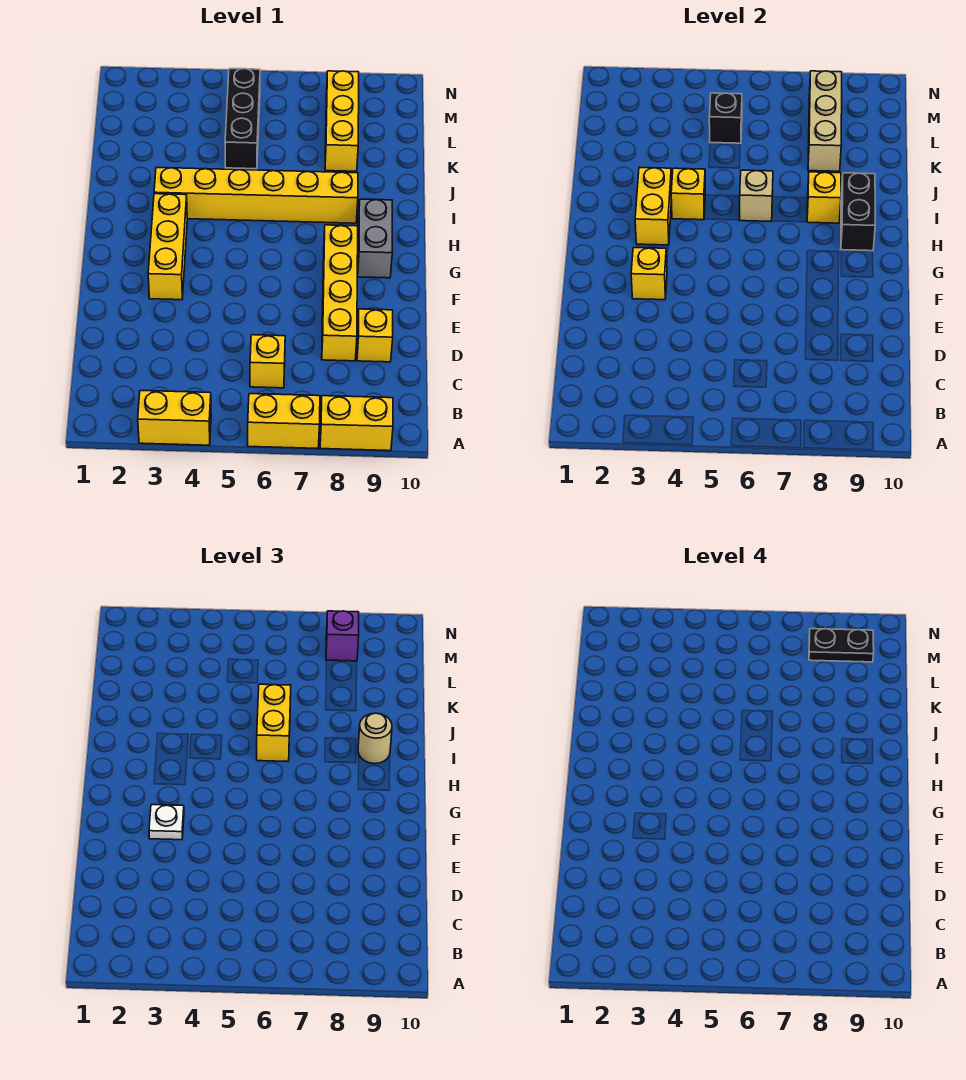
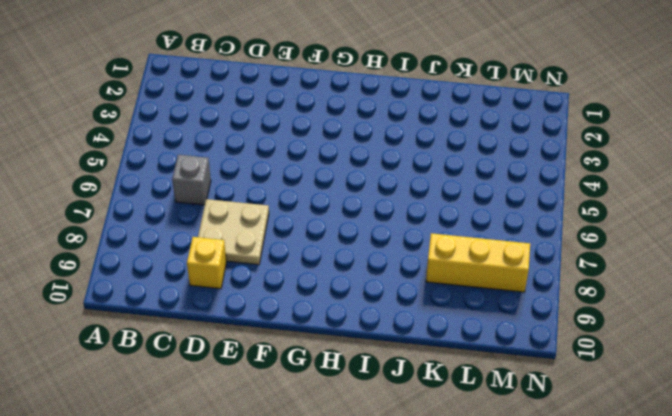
grey brick C6 level 1 -> yellow brick C6 level 1
tan plate D7:E8 level 1 -> yellow brick D8:G8 level 1
none -> yellow brick A3:A4 level 1
none -> yellow brick A6:A7 level 1
none -> yellow brick A8:A9 level 1

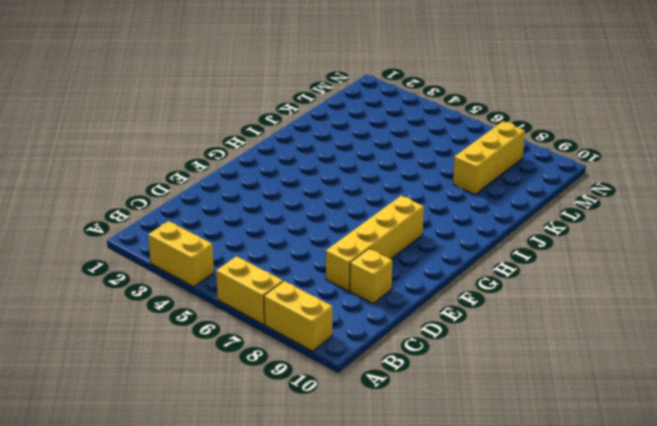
none -> yellow brick C6 level 1
none -> yellow brick F3:H3 level 1
none -> grey brick G9:H9 level 1

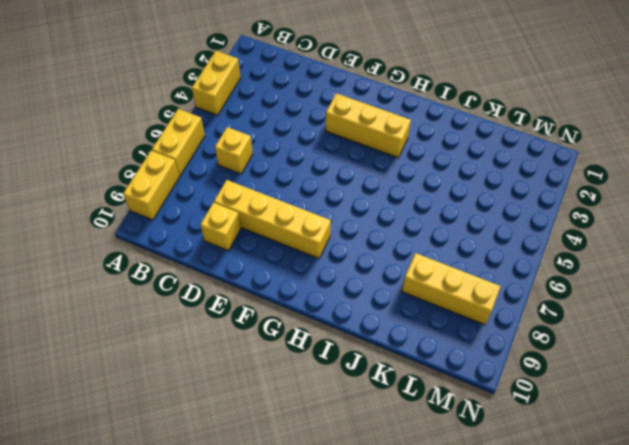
none -> grey brick G9:H9 level 1
none -> yellow brick I3:I8 level 1
none -> black brick K5:M5 level 1

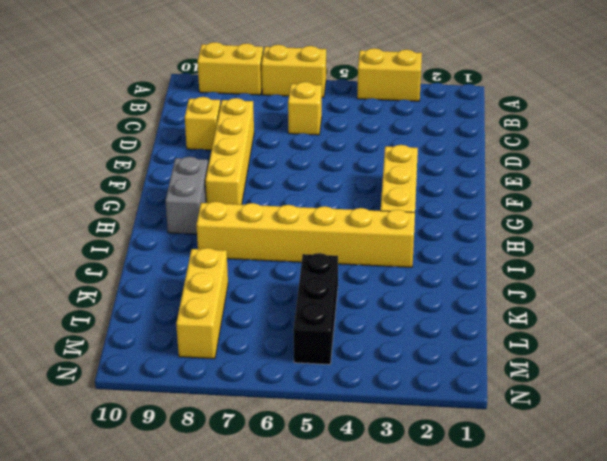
none -> yellow brick F3 level 2
none -> yellow brick H3:I3 level 2
none -> black brick H9:I9 level 2

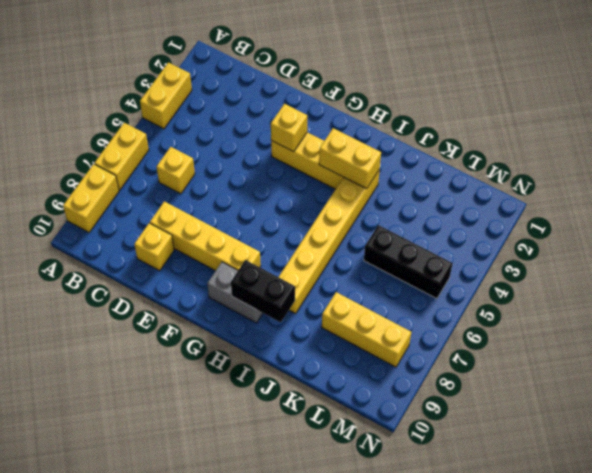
none -> yellow brick I4 level 2
none -> tan brick I6 level 2
none -> yellow brick I8 level 2

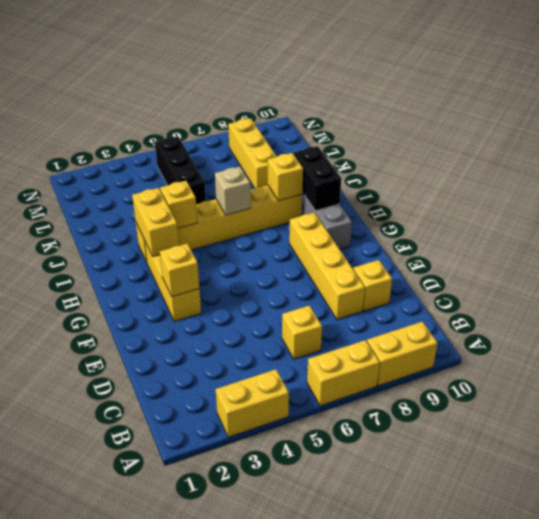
none -> tan brick K8:M8 level 2
none -> black brick L5 level 2
none -> white plate F3 level 3

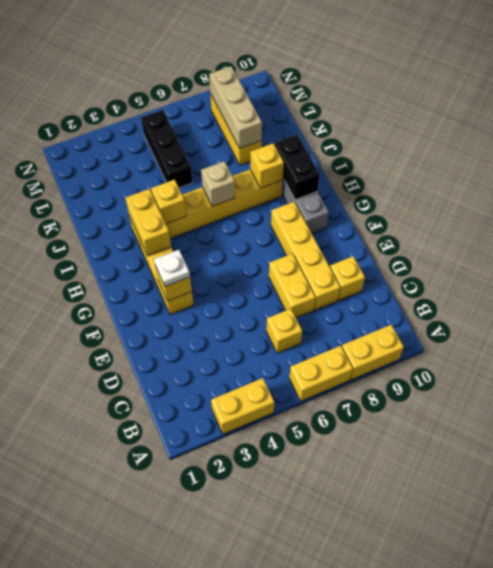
yellow brick D7:E7 level 1 -> yellow brick I6:J6 level 3
none -> black brick L5 level 2
none -> tan round brick I9 level 3
none -> purple brick M8 level 3

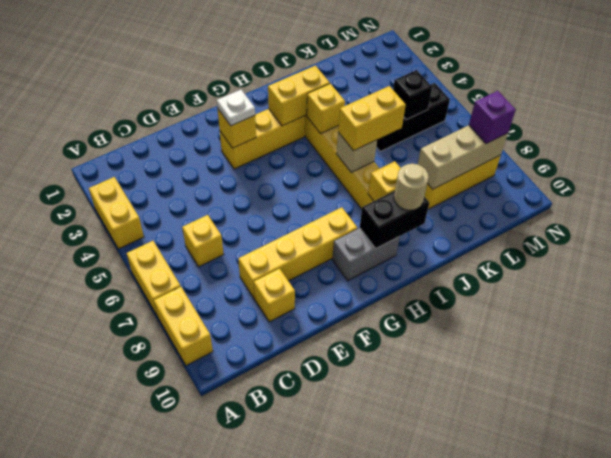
none -> black plate M8:M9 level 4

